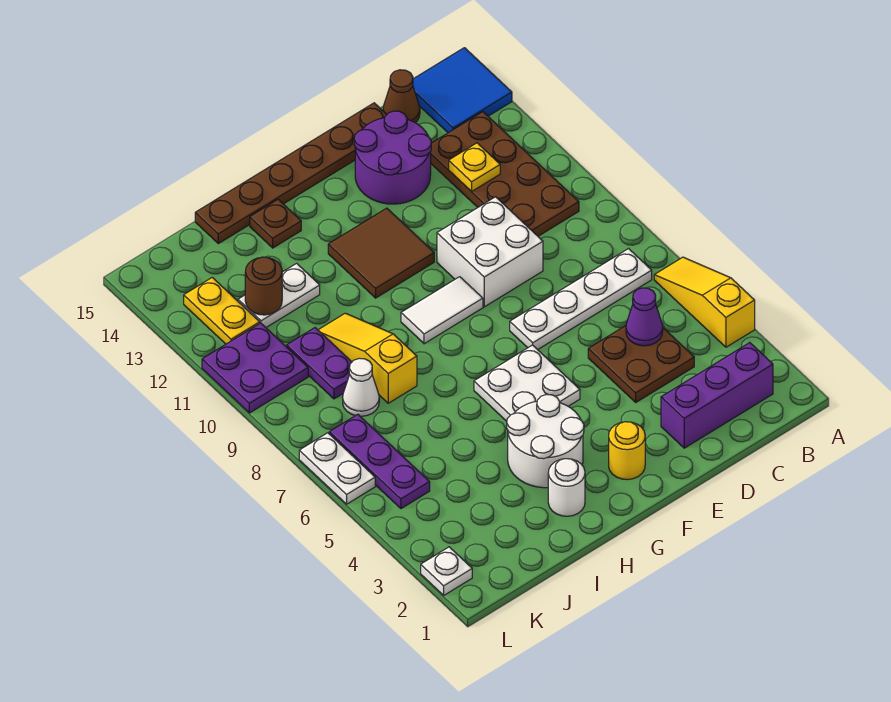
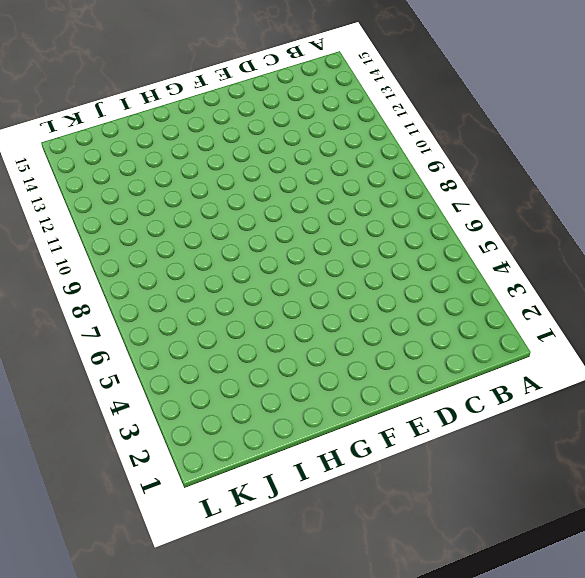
none -> yellow slope A4:A6 level 1 top 4
none -> blue tile A14:B15 level 1
none -> purple brick B2:D2 level 1

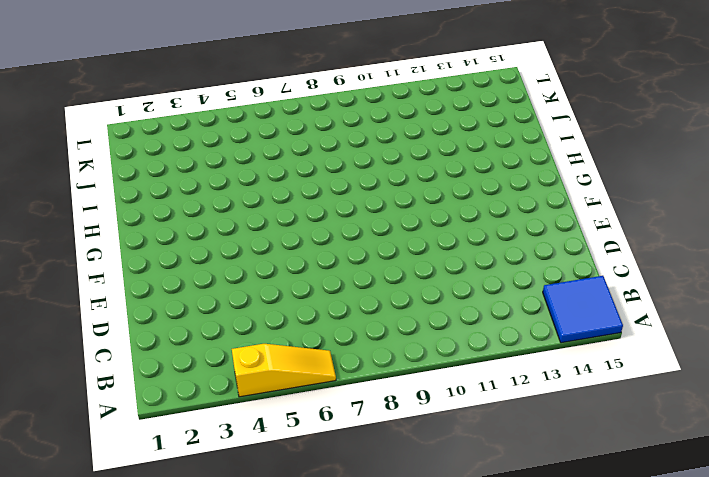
none -> purple brick B2:D2 level 1
none -> white plate B7:E7 level 1
none -> brown plate B10:C13 level 1

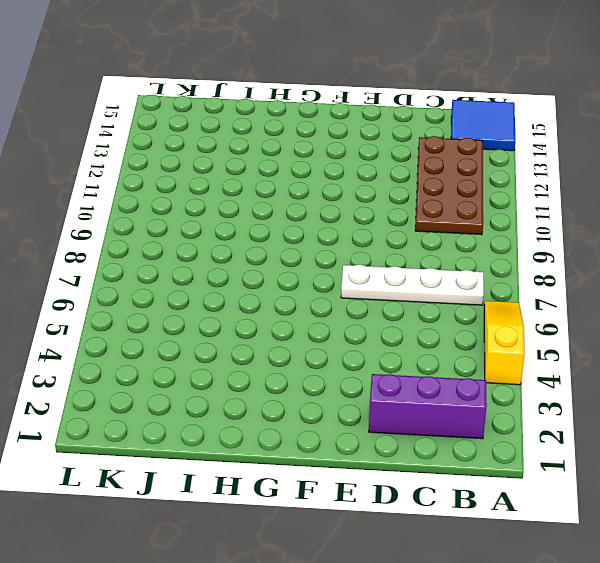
none -> brown plate C4:D5 level 1
none -> brown cone C15 level 1
none -> white brick D9:E10 level 1

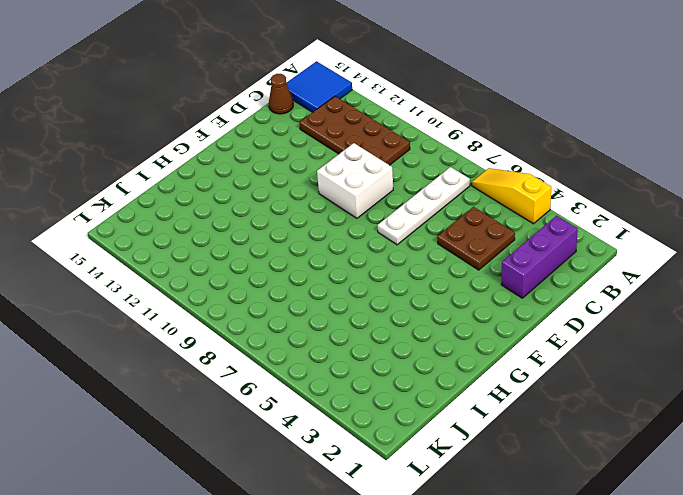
none -> purple round brick D13:E14 level 1
none -> brown plate D15:I15 level 1
none -> yellow round brick F2 level 1

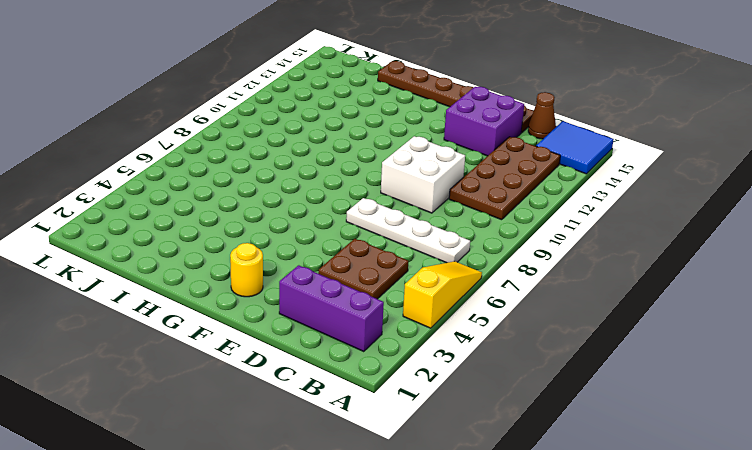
purple brick D13:E14 level 1 -> purple round brick D13:E14 level 1
none -> white plate F5:G6 level 1
none -> white tile F9:G9 level 1
none -> brown tile F11:G12 level 1

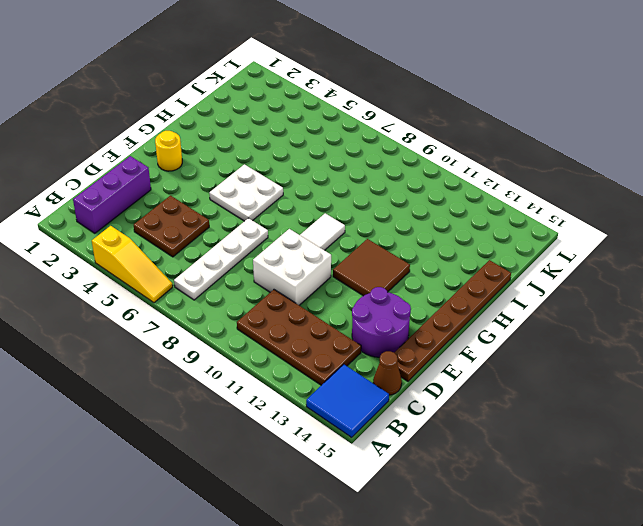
none -> white round brick G3:H4 level 1
none -> white round brick H2 level 1
none -> brown plate H14 level 1

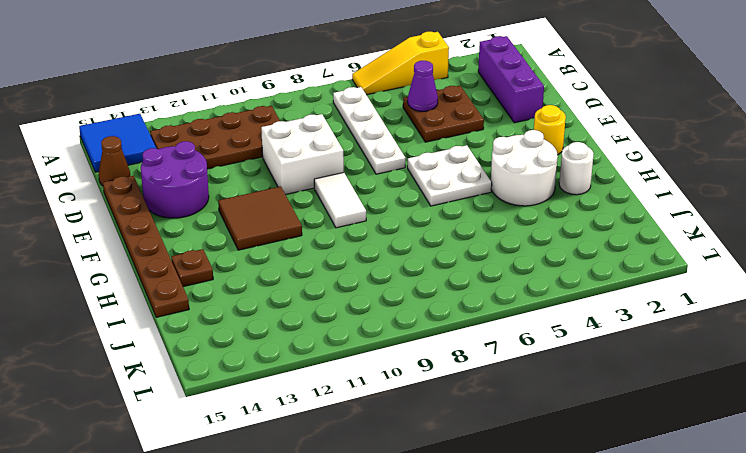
none -> yellow slope I8:I10 level 1 top 8
none -> white plate I12:J12 level 1
none -> white cone J8 level 1

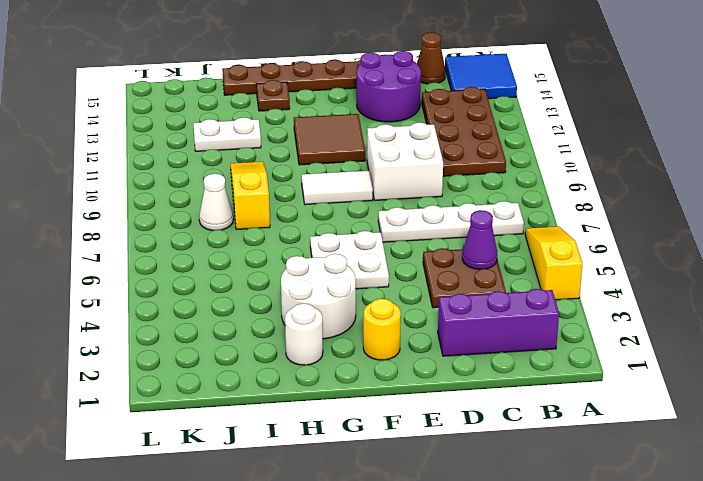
none -> purple plate J9:J10 level 1
none -> purple plate K5:K7 level 1
none -> purple plate K10:L11 level 1

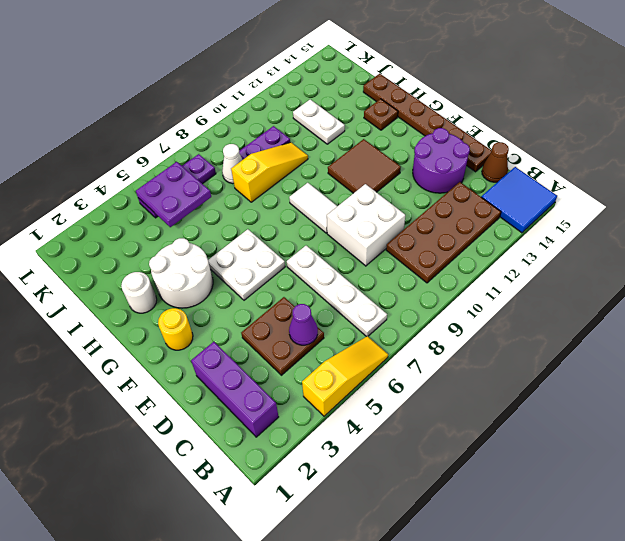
purple plate J5:K6 level 2 -> purple plate K10:L11 level 1
none -> yellow plate K12:K13 level 1
none -> white plate L2 level 1
none -> white plate L6:L7 level 1

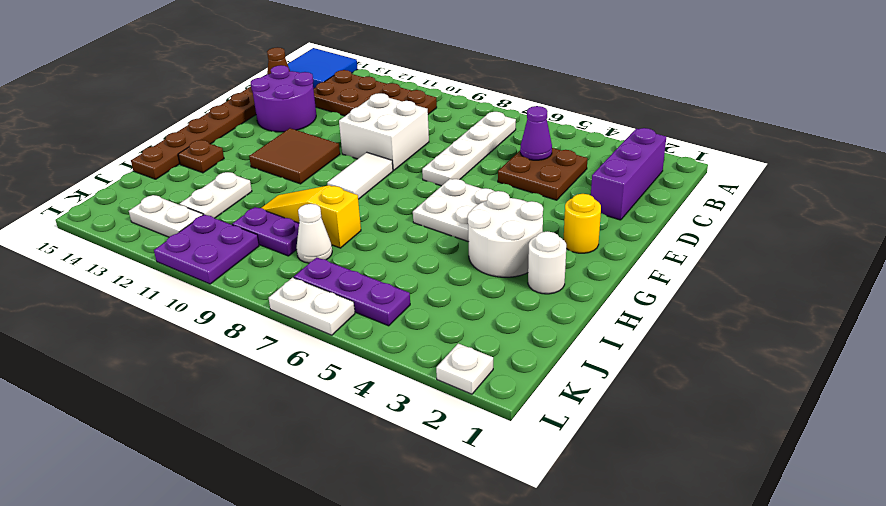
white plate K12:K13 level 1 -> yellow plate K12:K13 level 1
none -> yellow slope A4:A6 level 1 top 4
none -> yellow plate C12 level 2
none -> brown round brick J12 level 2

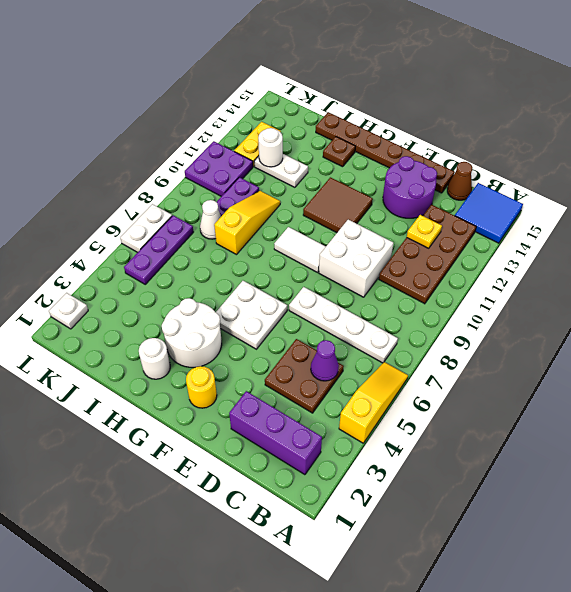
white round brick J12 level 2 -> brown round brick J12 level 2

